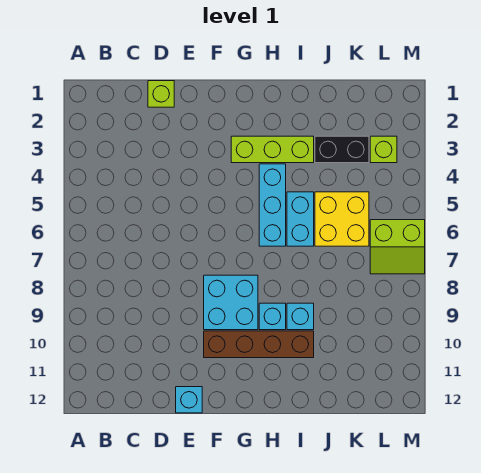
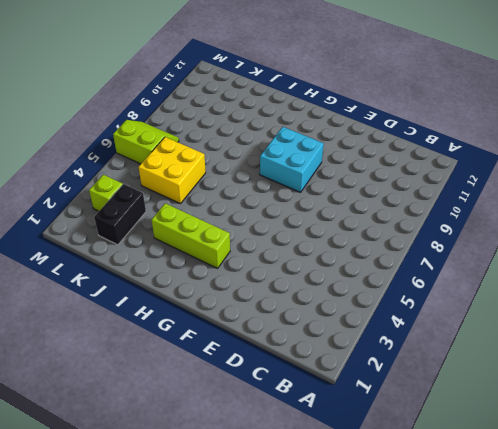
black brick K2:K3 level 1 -> black brick J3:K3 level 1
none -> lime brick D1 level 1
none -> cyan brick E12 level 1
none -> brown brick F10:I10 level 1

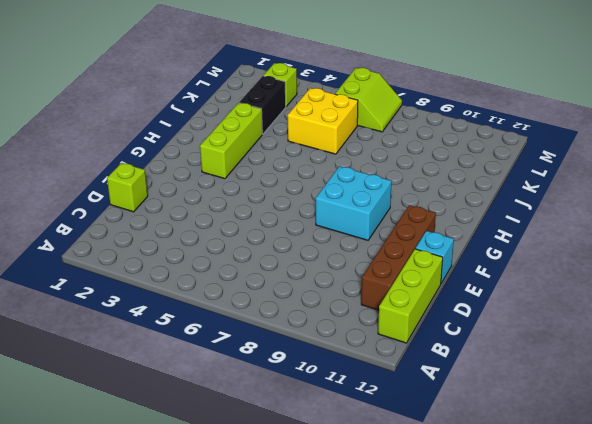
lime brick B12:D12 level 1 -> none
brown brick C11:F11 level 1 -> brown brick F10:I10 level 1
none -> cyan brick H4:H6 level 1
none -> cyan brick H9 level 1
none -> cyan brick I5:I6 level 1

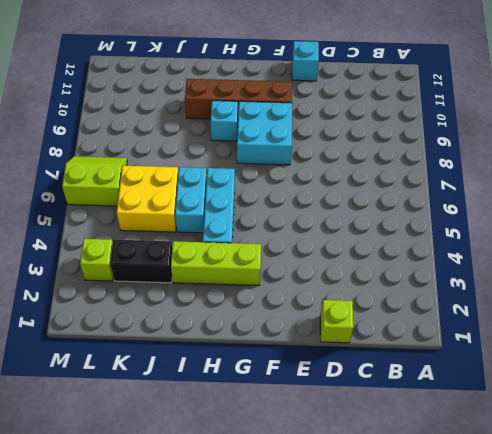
none -> cyan brick I9 level 1

